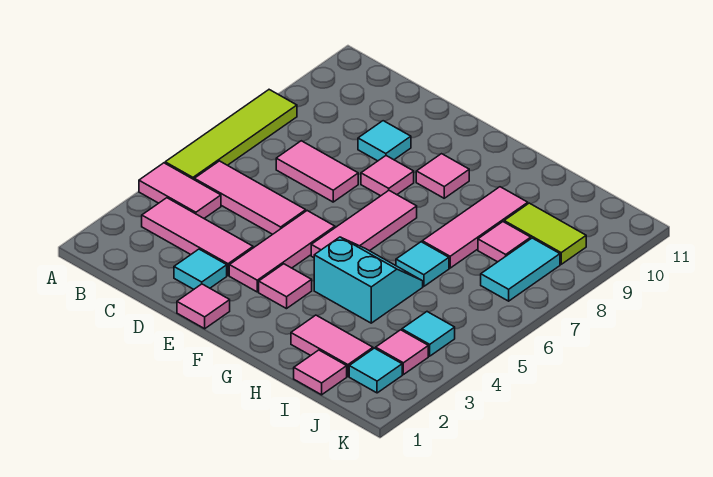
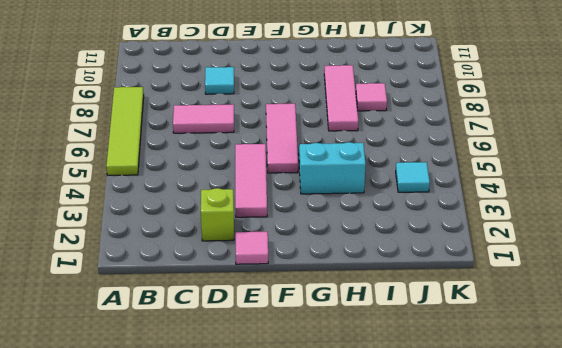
lime brick D2 level 1 -> cyan tile D2 level 1
none -> pink tile A4:B4 level 1
none -> pink tile B3:D3 level 1
none -> pink tile B5:D5 level 1

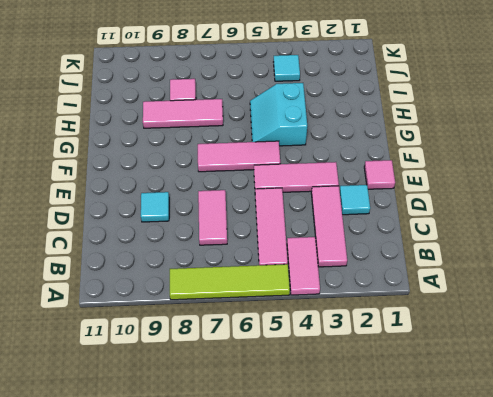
none -> pink tile E8 level 1
none -> pink tile F3 level 1
none -> pink tile F9 level 1

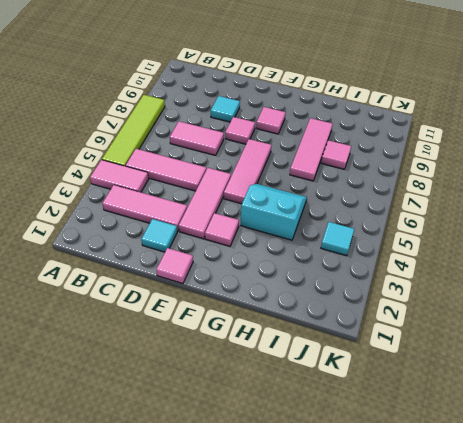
none -> pink tile H2:I2 level 1
none -> cyan tile H6 level 1
none -> pink tile I1 level 1

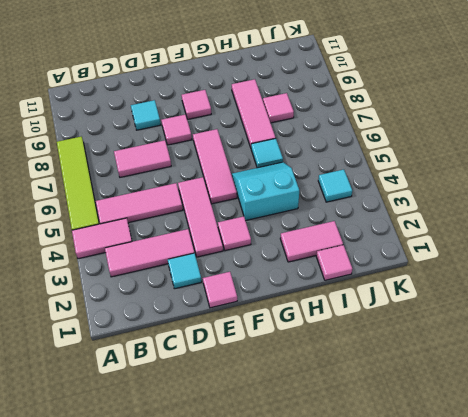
none -> lime tile I9:J9 level 1
none -> cyan tile J2 level 1
none -> pink tile J3 level 1

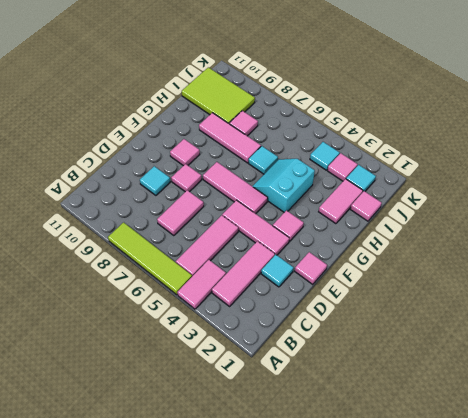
lime tile I9:J11 level 1 -> lime tile I9:J9 level 1
none -> cyan tile J7:J8 level 1

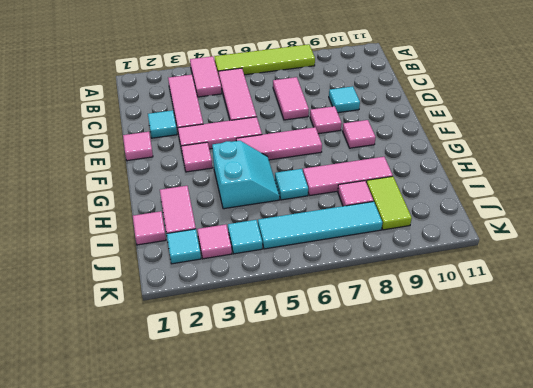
cyan tile J5:J8 level 1 -> cyan tile J7:J8 level 1

